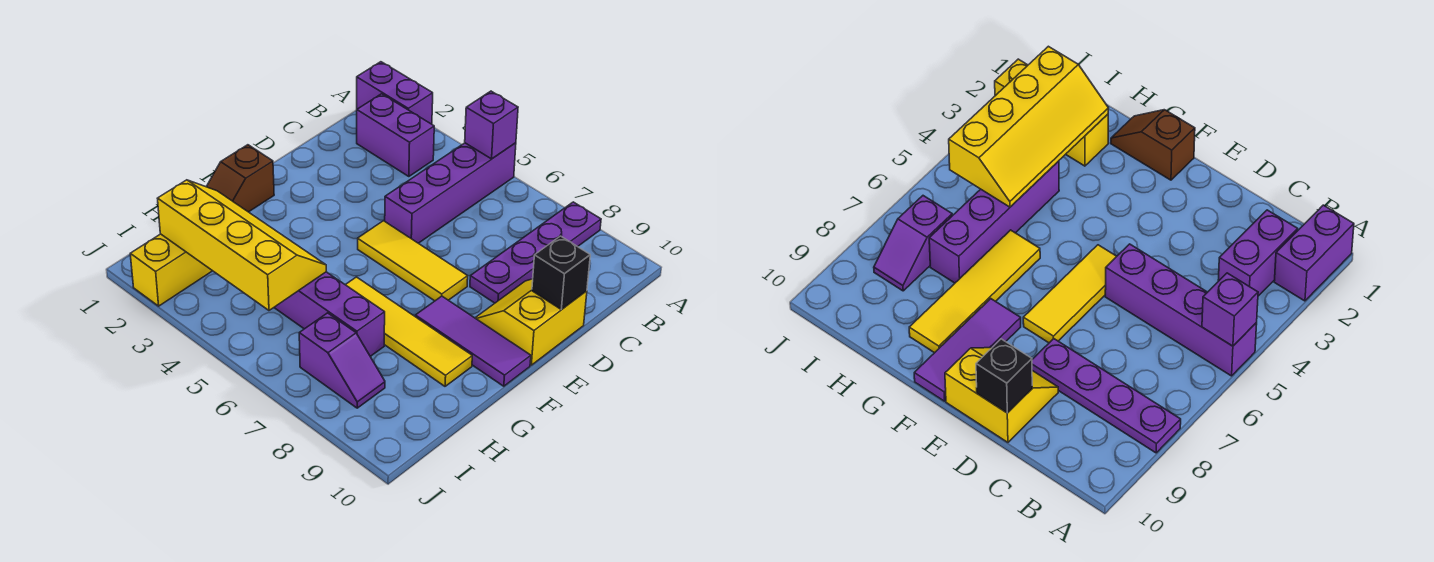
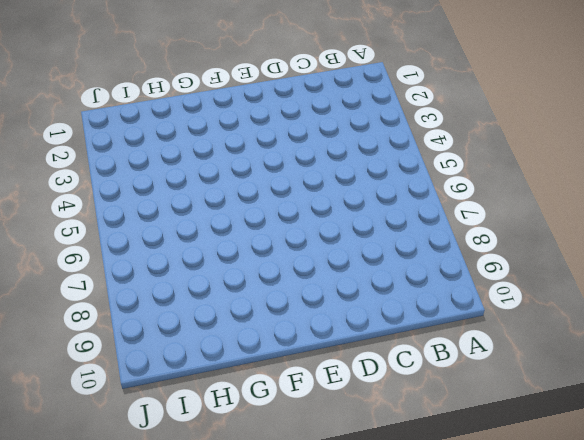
none -> purple brick A1:A2 level 1
none -> purple brick A5:D5 level 1
none -> purple plate A8:D8 level 1

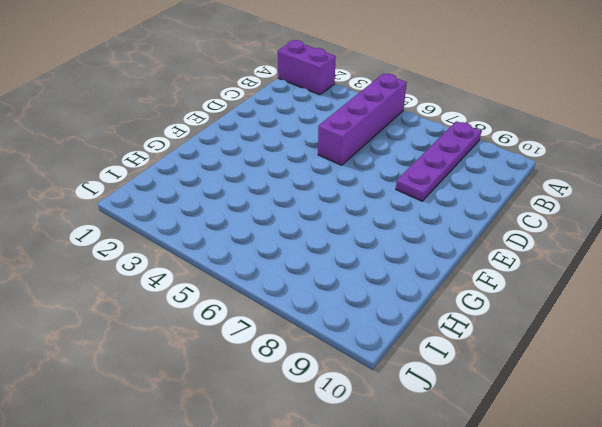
none -> purple brick B2:B3 level 1
none -> yellow slope D9:E10 level 1 top 10
none -> yellow tile E5:E7 level 1

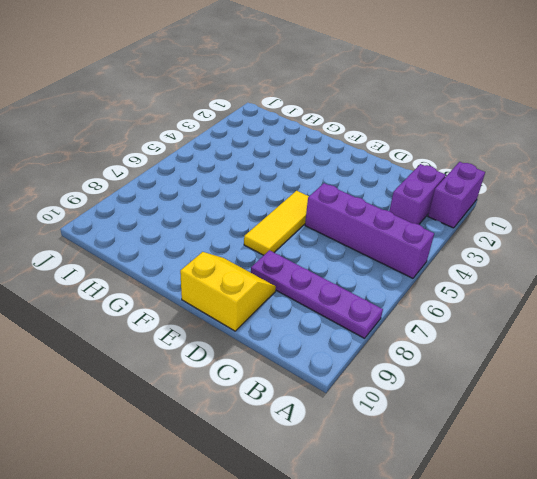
none -> brown slope F1:G1 level 1 top F
none -> purple tile F8:F10 level 1
none -> yellow tile G6:G9 level 1

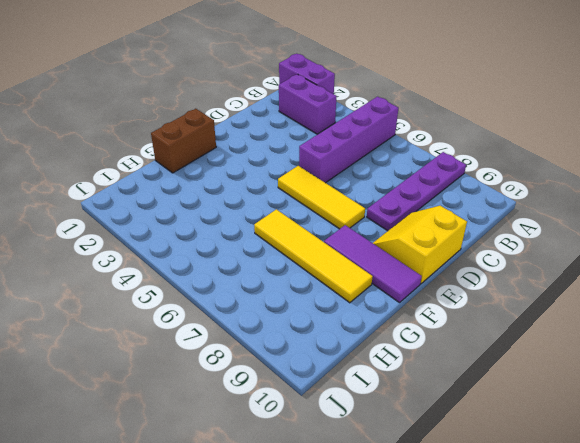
brown brick F1:G1 level 1 -> brown slope F1:G1 level 1 top F
none -> yellow brick H2:J2 level 1
none -> purple brick H4:H7 level 1
none -> purple slope I7:I8 level 1 top 7

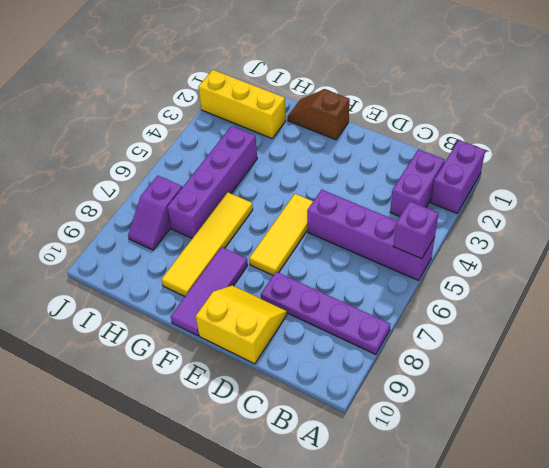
none -> black brick D10 level 2
none -> yellow slope H2:I5 level 2 top I

